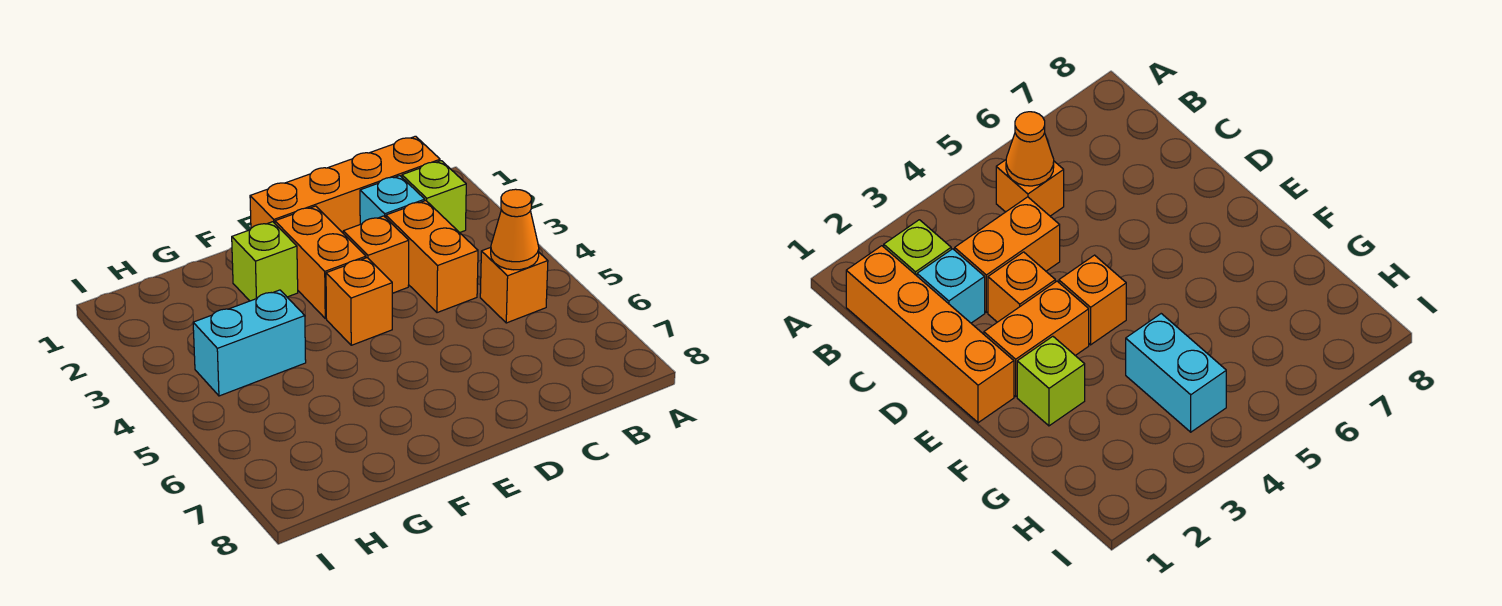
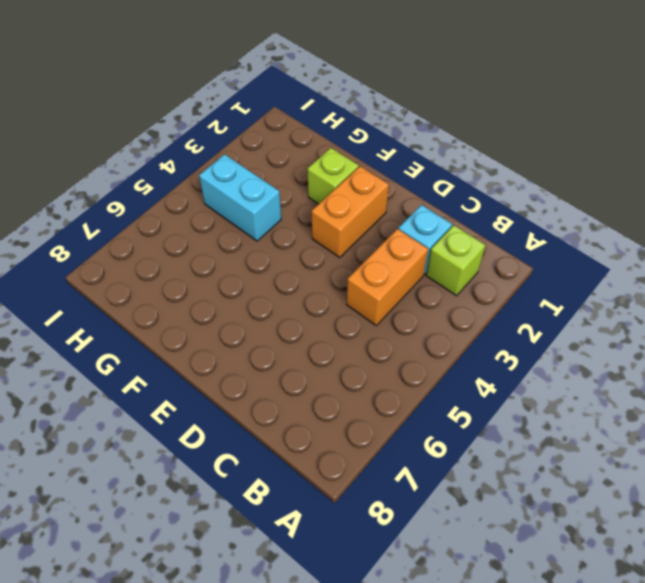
none -> orange brick B1:E1 level 1
none -> orange brick B5 level 1

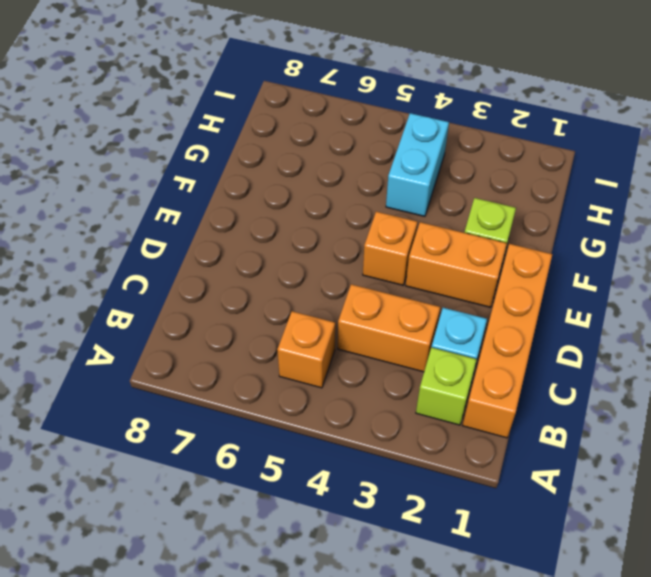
none -> orange brick D3 level 1
none -> orange cone B5 level 2

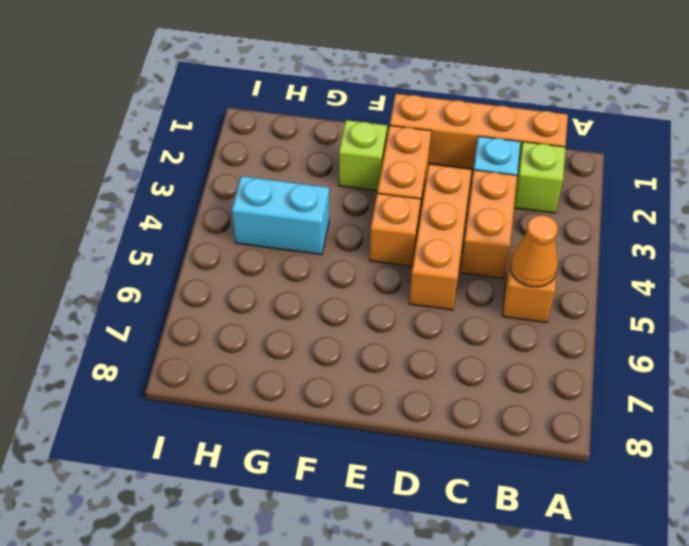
orange brick D3:D5 level 1 -> orange brick D3 level 1

